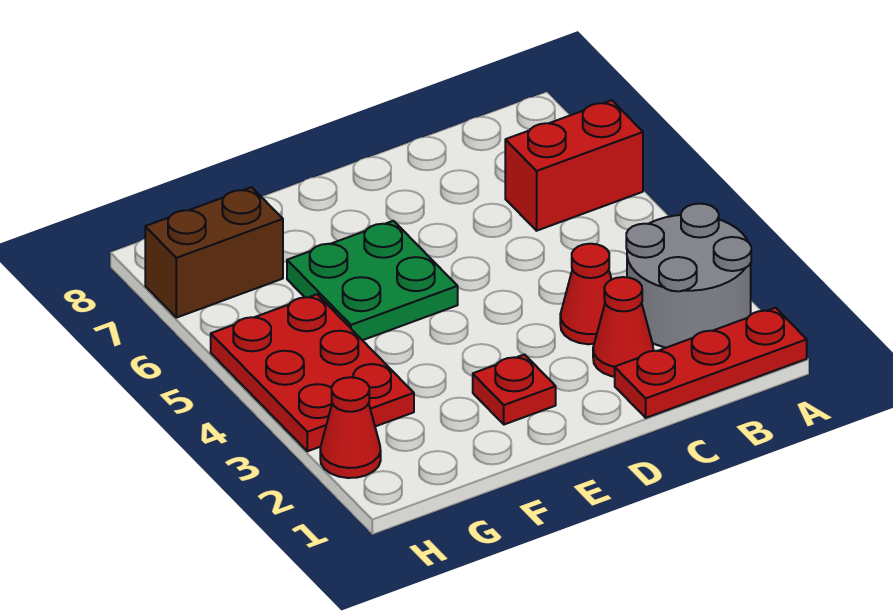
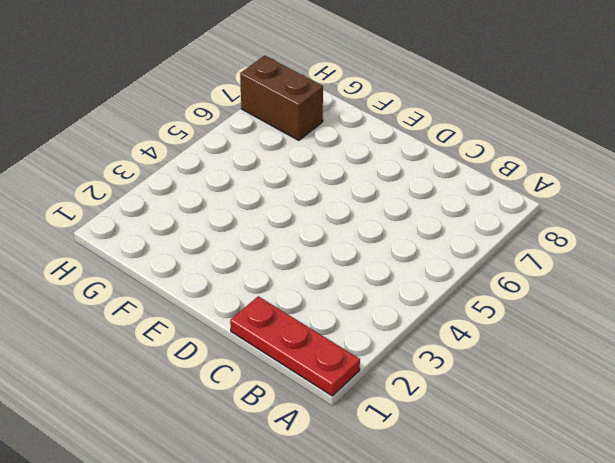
none -> grey round brick A2:B3 level 1
none -> red brick A6:B6 level 1

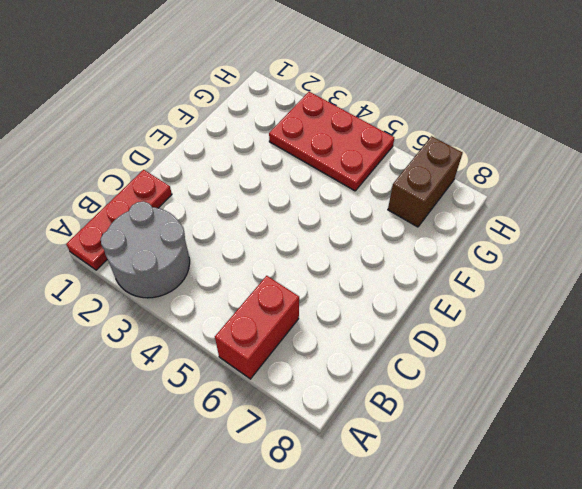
none -> red cone C2 level 1
none -> red cone C3 level 1

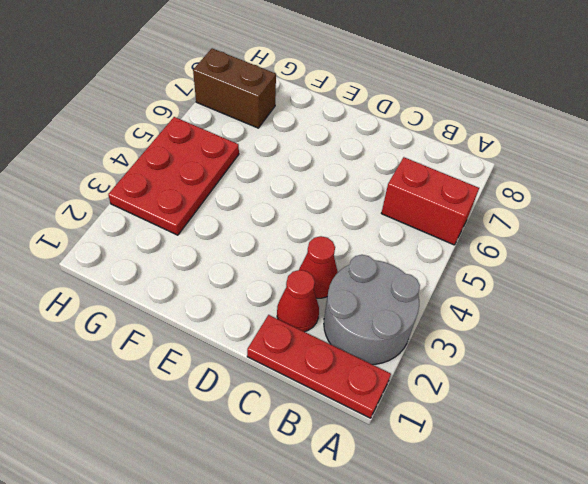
none -> red plate E2 level 1
none -> green plate E5:F6 level 1

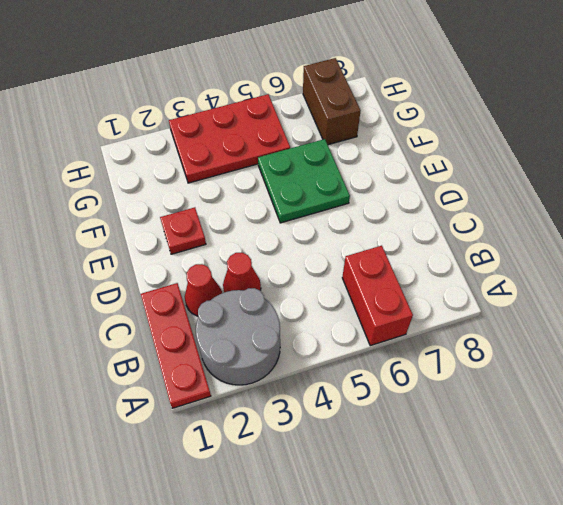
none -> red cone H2 level 1

